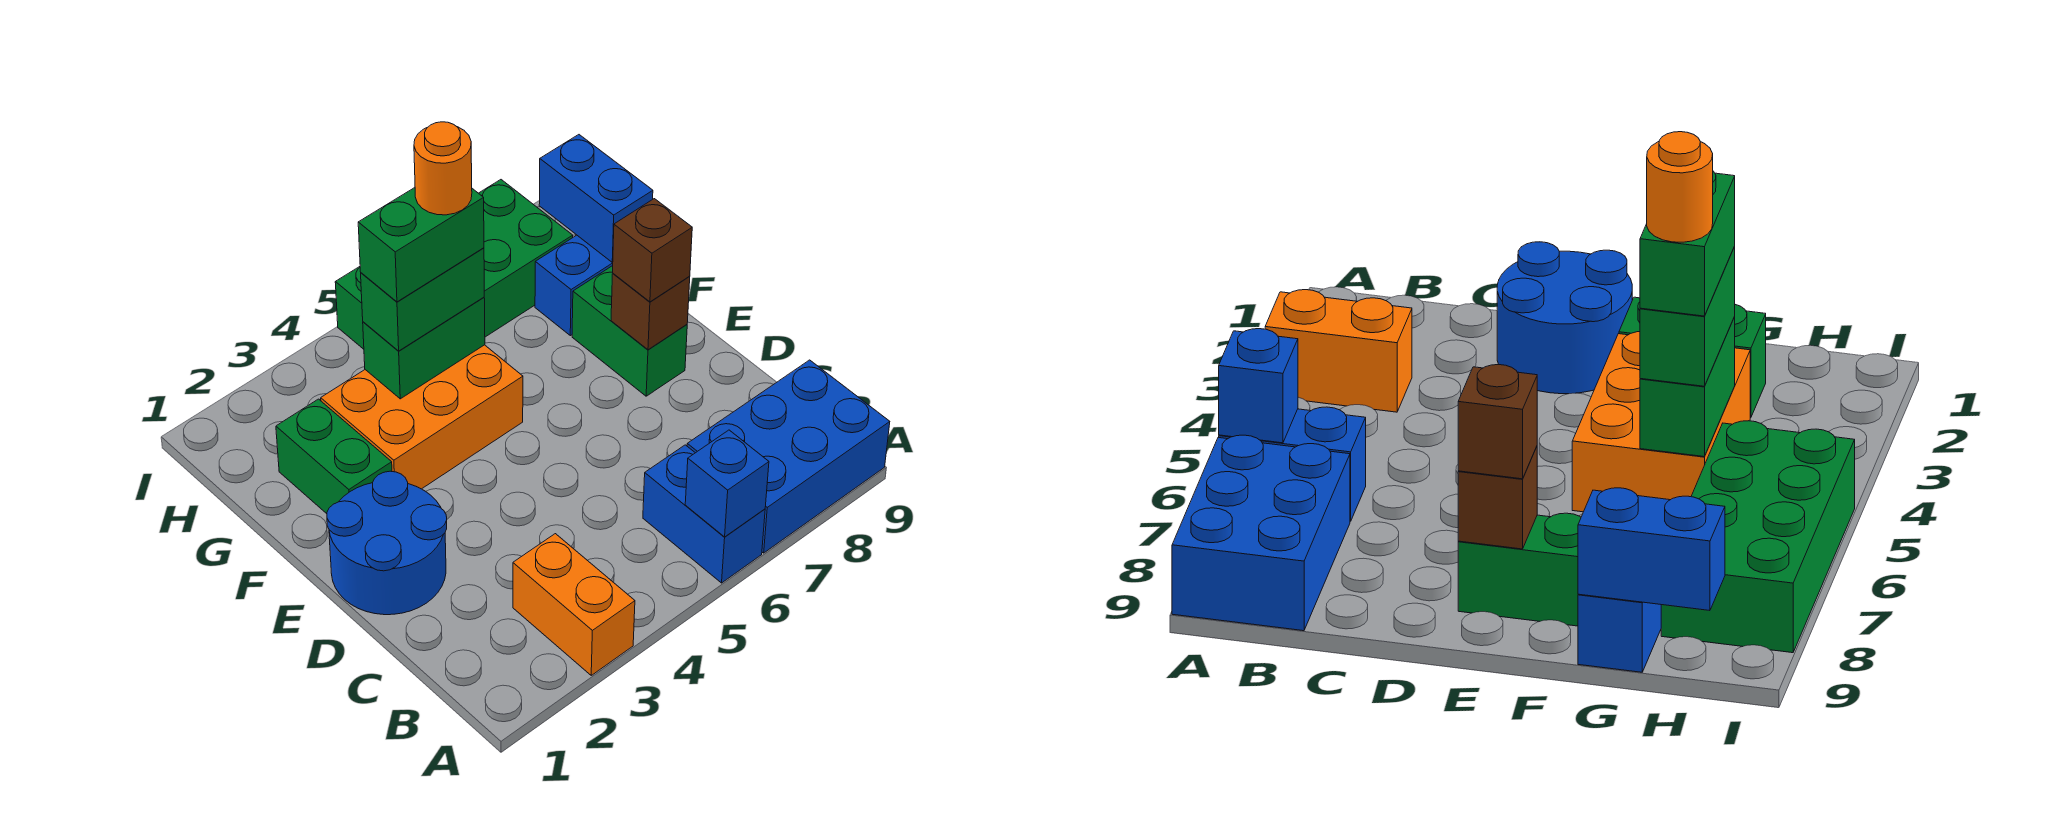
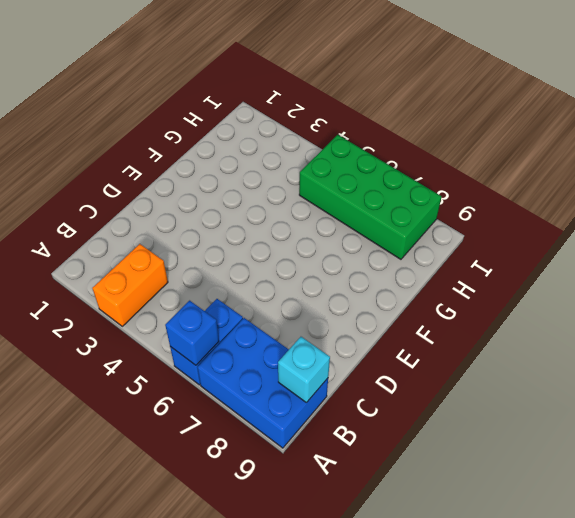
cyan brick B9 level 2 -> none
none -> blue round brick D1:E2 level 1
none -> green brick E8:F8 level 1
none -> green brick F2:G2 level 1

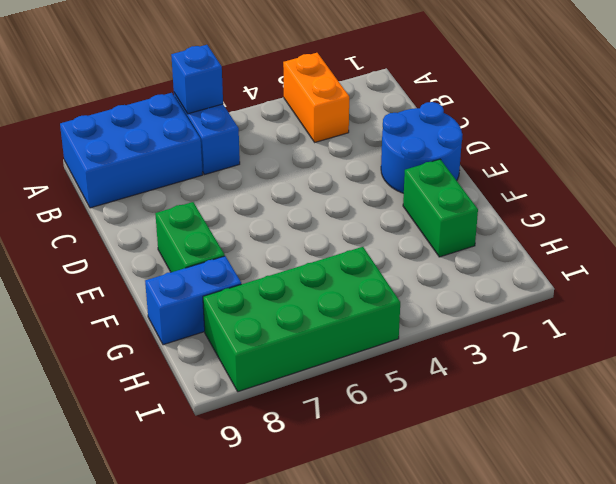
none -> orange brick F3:G5 level 1
none -> brown brick E8 level 2
none -> green brick G4:G5 level 2

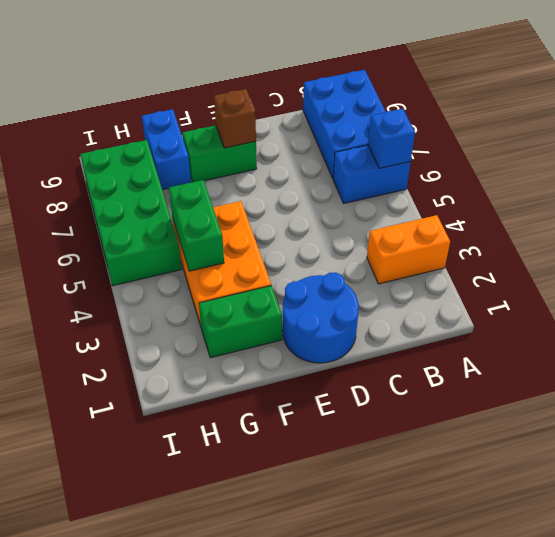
none -> blue brick G9:H9 level 2
none -> brown brick E8 level 3
none -> green brick G4:G5 level 3

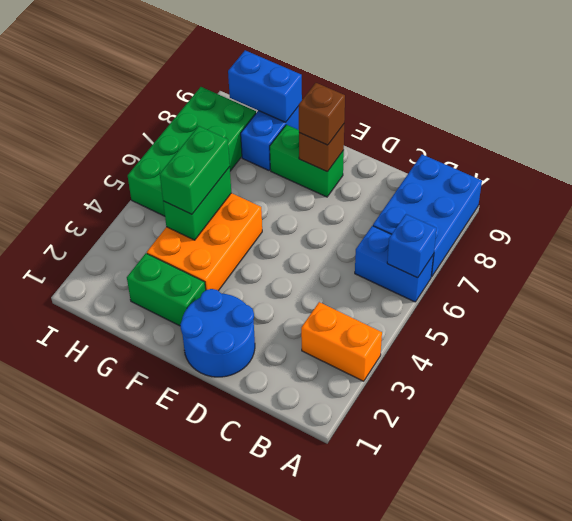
none -> green brick G4:G5 level 4
none -> orange round brick G5 level 5

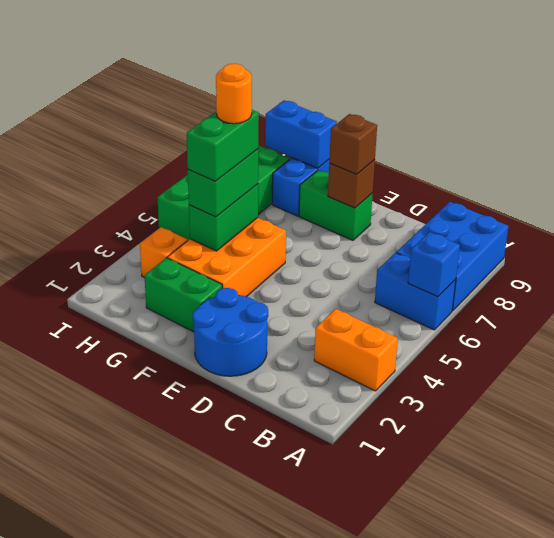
orange brick H3 level 1 -> none

